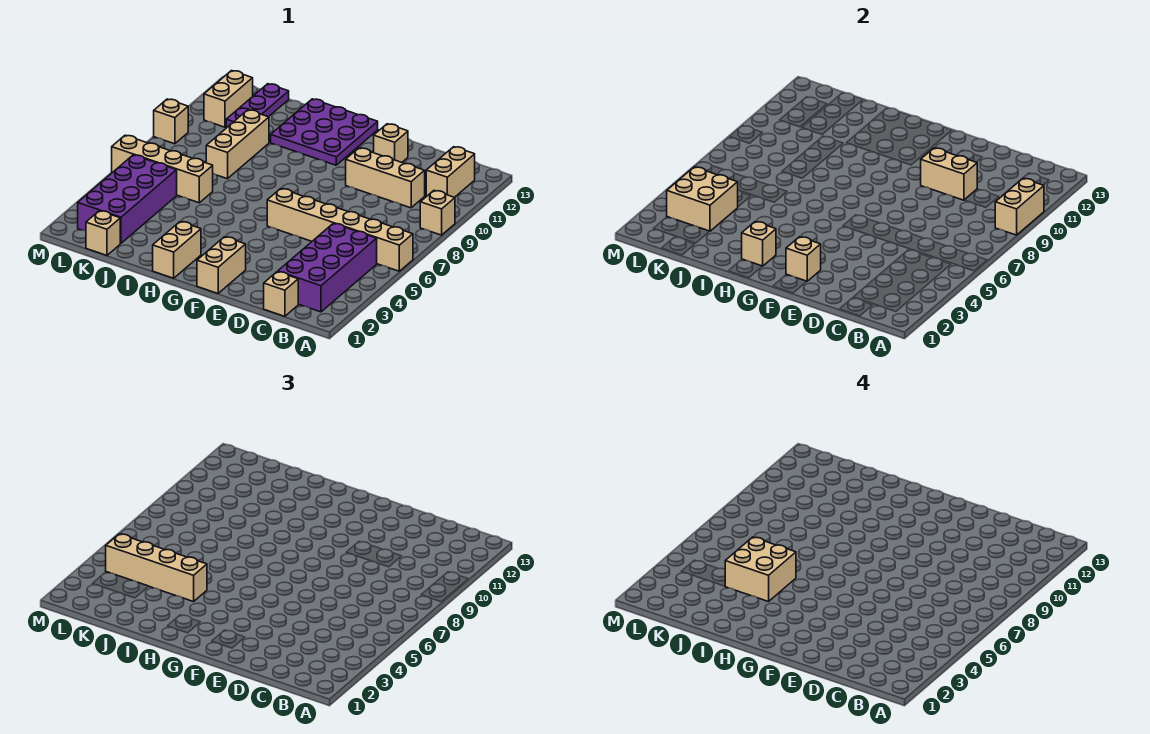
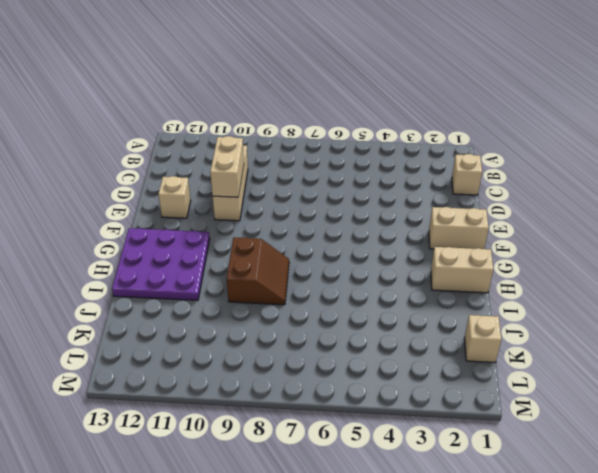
brown slope H8:I9 level 1 top 9 -> none
none -> tan brick A6:F6 level 1
none -> tan brick A9 level 1
none -> purple brick B2:C5 level 1

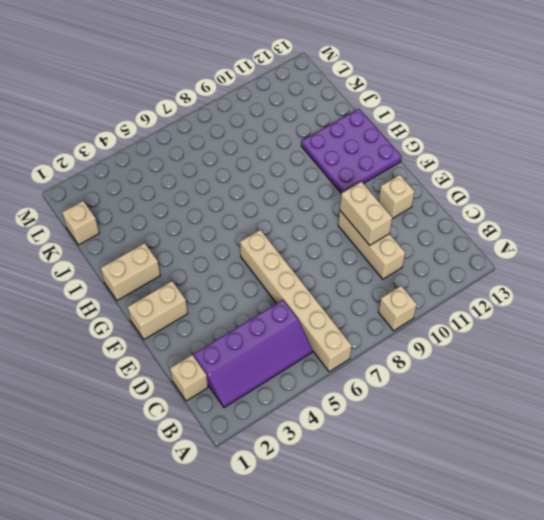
purple slope B2:C5 level 1 top C -> purple brick B2:C5 level 1
none -> tan brick B11:B12 level 1
none -> tan brick J6:M6 level 1
none -> tan brick J8:J10 level 1

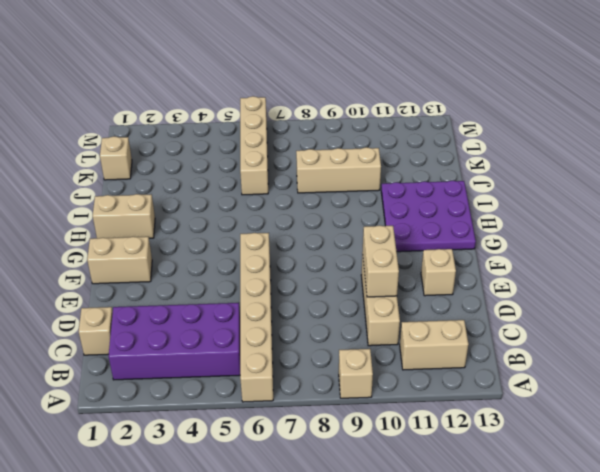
none -> purple brick K2:L5 level 1
none -> purple plate K11:K13 level 1
none -> tan brick L11:L12 level 1

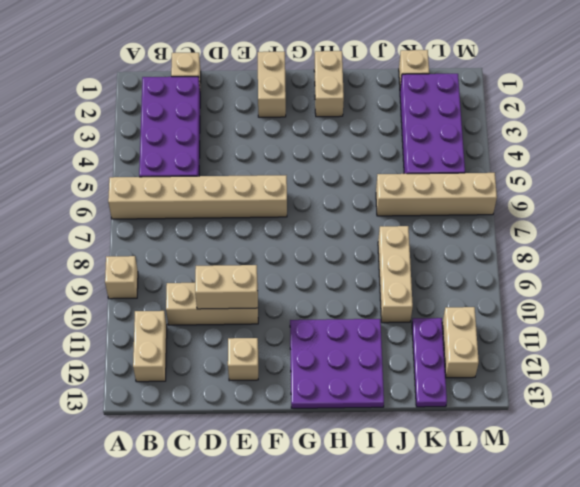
none -> tan brick M9 level 1
none -> tan brick A9:A10 level 2
none -> tan brick F2 level 2

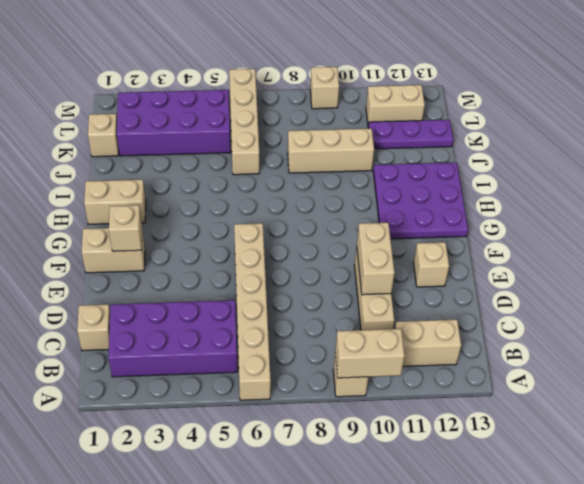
none -> tan brick H2 level 2
none -> tan brick K3:L4 level 2
none -> tan brick I4:L4 level 3

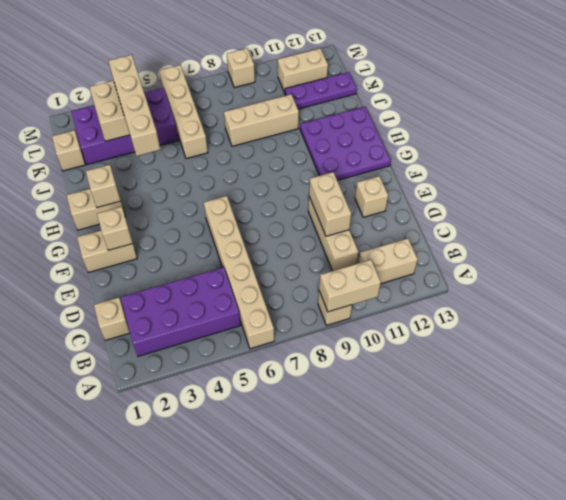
none -> tan brick I4:J5 level 4

